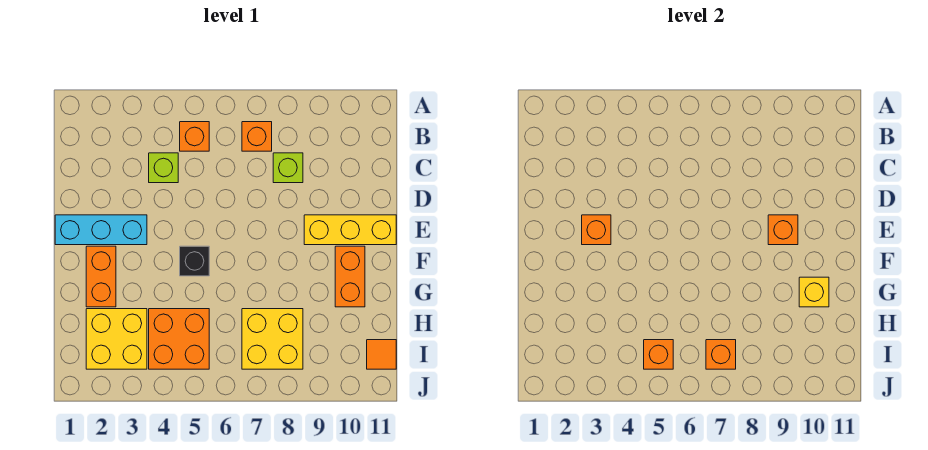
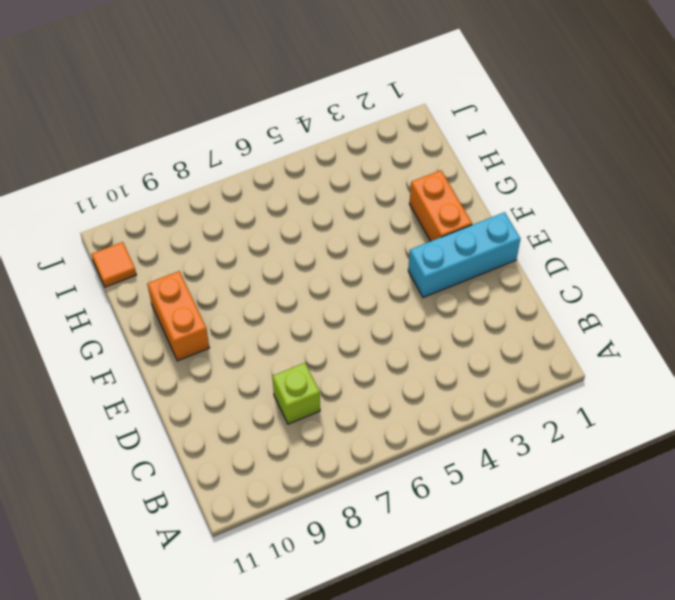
none -> orange brick B5 level 1
none -> orange brick B7 level 1
none -> lime brick C4 level 1

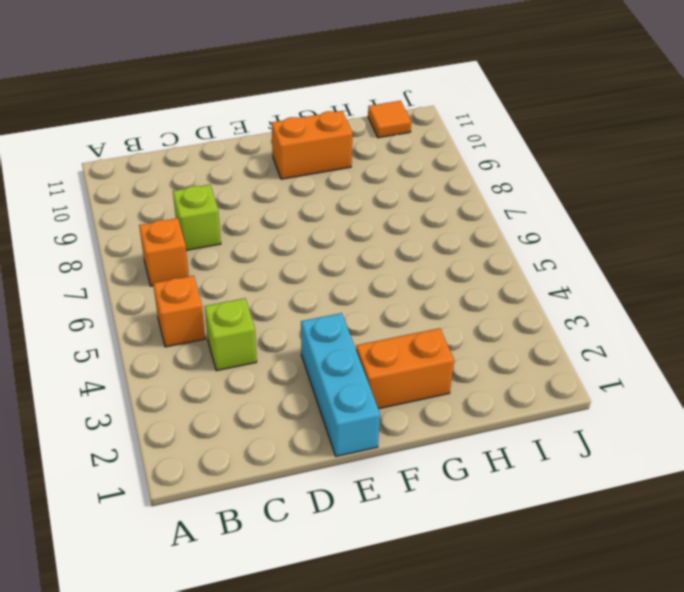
none -> yellow brick E9:E11 level 1
none -> black brick F5 level 1
none -> yellow brick H2:I3 level 1

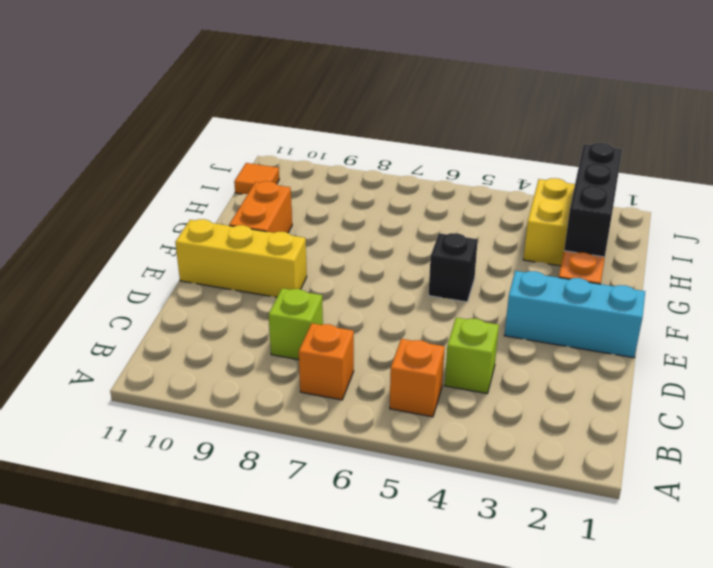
black brick G2:I2 level 2 -> none
none -> orange brick H4:I5 level 1
none -> yellow brick H7:I8 level 1
none -> orange brick E3 level 2

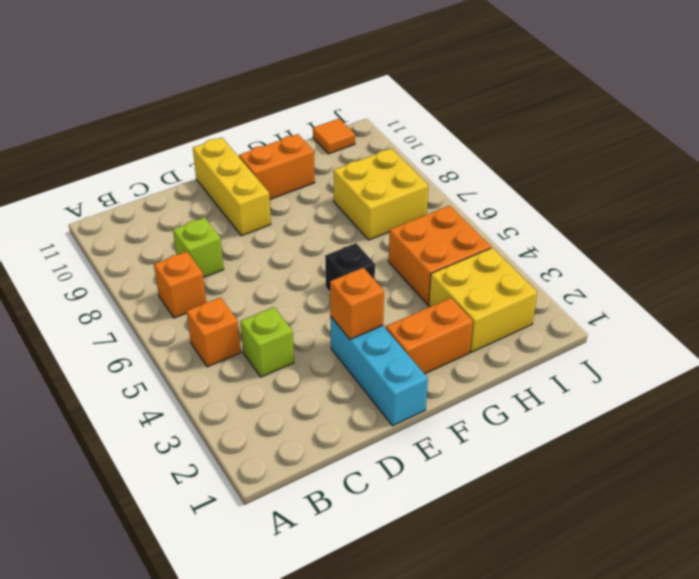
none -> orange brick E9 level 2
none -> yellow brick G10 level 2
none -> orange brick I5 level 2

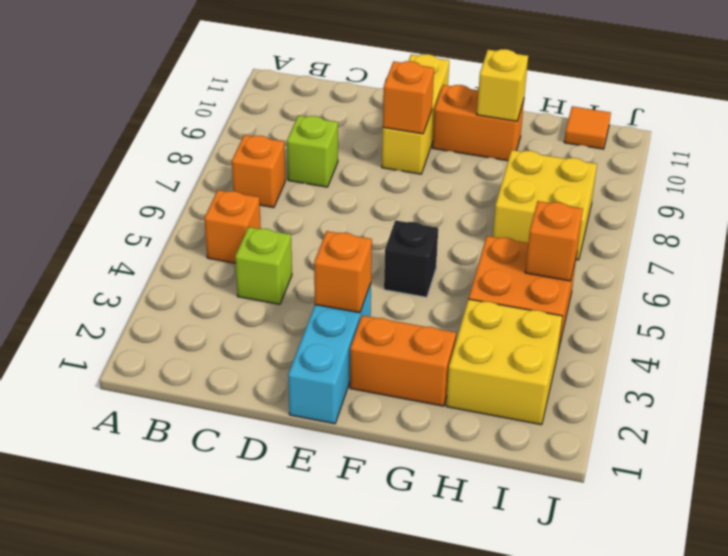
none -> orange brick I7 level 2

